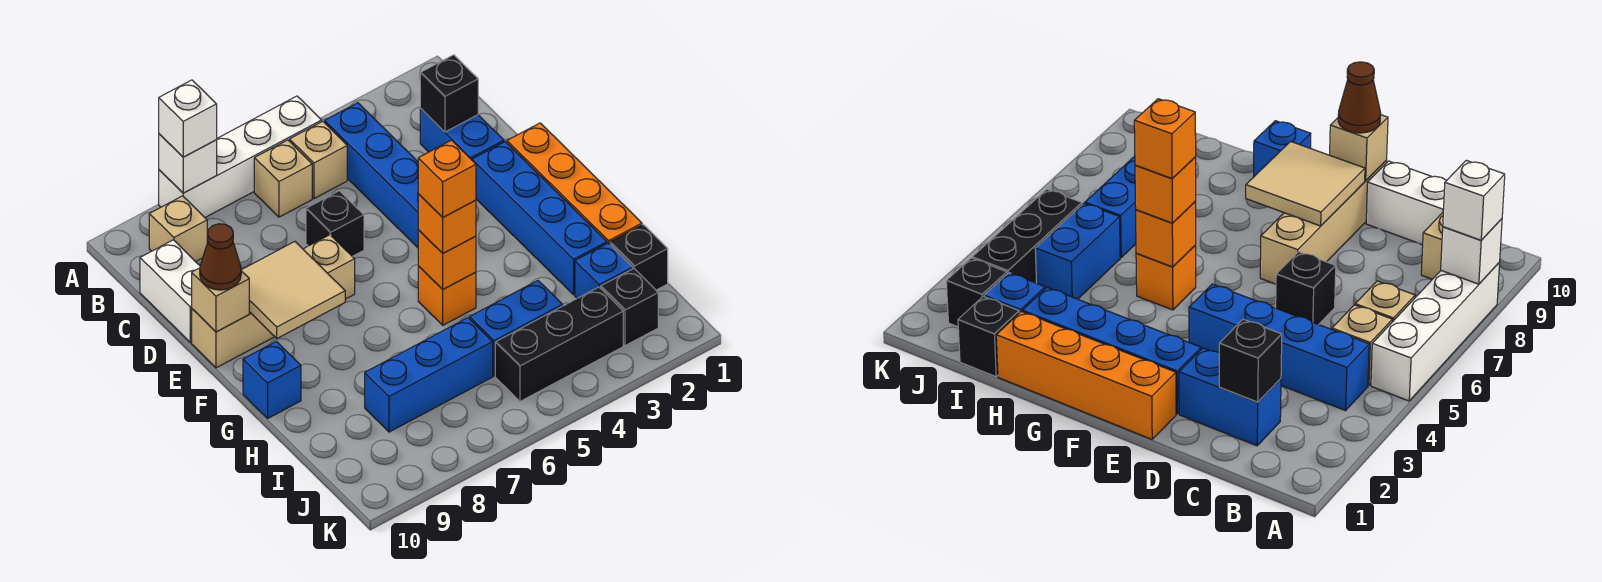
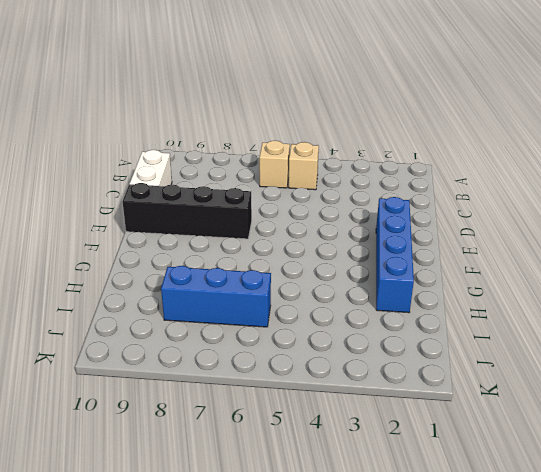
black brick E7:E10 level 1 -> tan brick E7:E10 level 1
none -> white brick A5:A8 level 1
none -> blue brick B4:E4 level 1
none -> tan brick B9 level 1

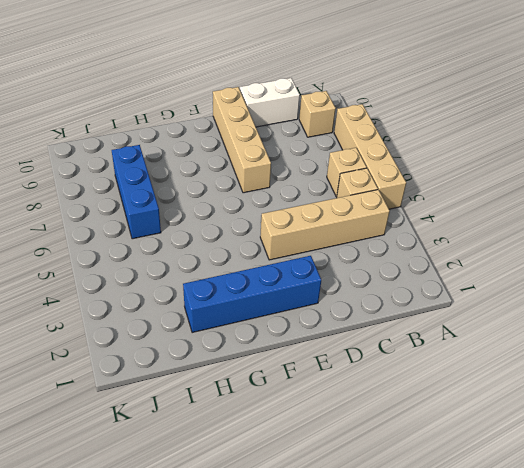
tan brick A5:A8 level 1 -> white brick A5:A8 level 1
tan brick B4:E4 level 1 -> blue brick B4:E4 level 1
none -> blue brick C2:D2 level 1
none -> black brick D6 level 1
none -> orange brick E1:H1 level 1

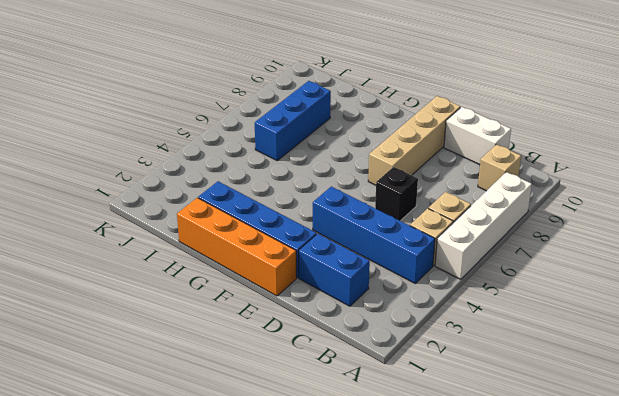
none -> orange brick G5 level 1
none -> blue brick G10 level 1
none -> black brick I1 level 1

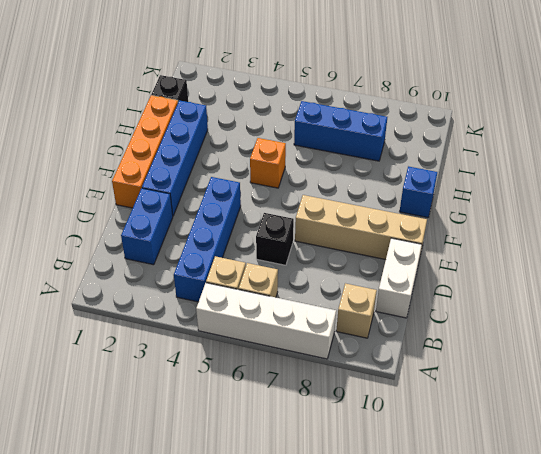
none -> blue brick I2 level 1
none -> blue brick I4:I5 level 1
none -> black brick J2 level 1

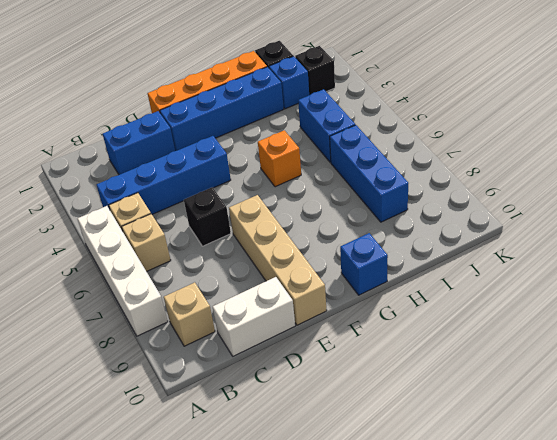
none -> black brick J3:J5 level 1
none -> white brick A8 level 2
none -> black brick C2 level 2

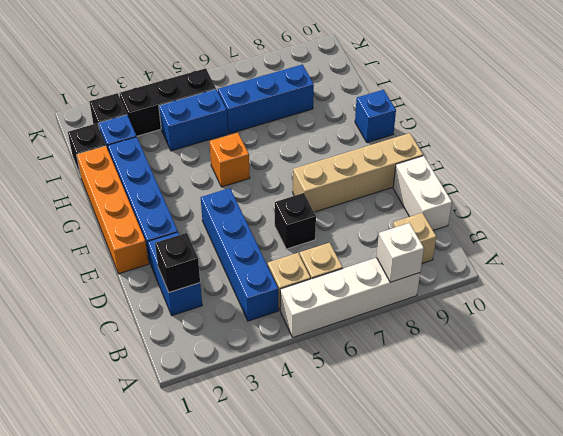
none -> tan tile E8:F9 level 2
none -> tan brick E10 level 2
none -> orange brick G5 level 2

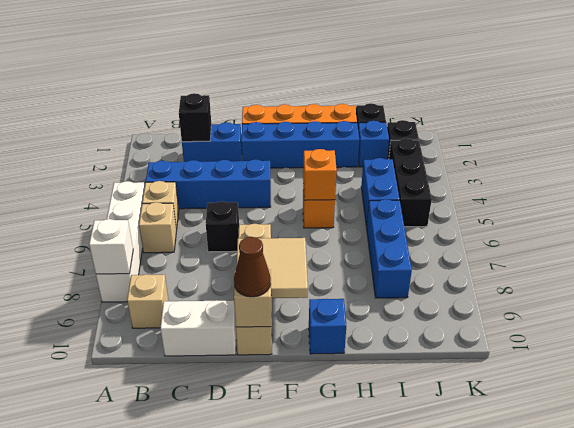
none -> white brick A8 level 3
none -> orange brick G5 level 3
none -> orange brick G5 level 4

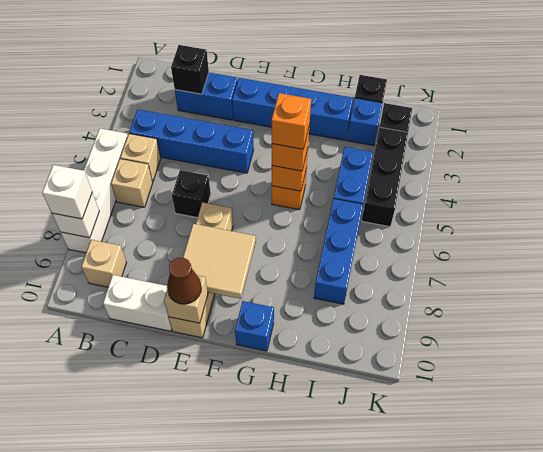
none -> orange brick E1:H1 level 1

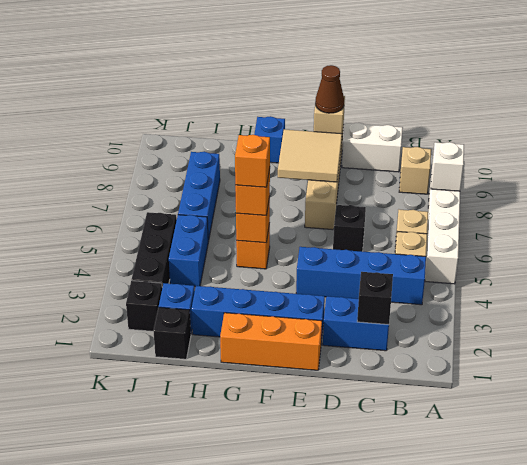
orange brick E1:G1 level 1 -> orange brick E1:H1 level 1
none -> white brick A8 level 3

